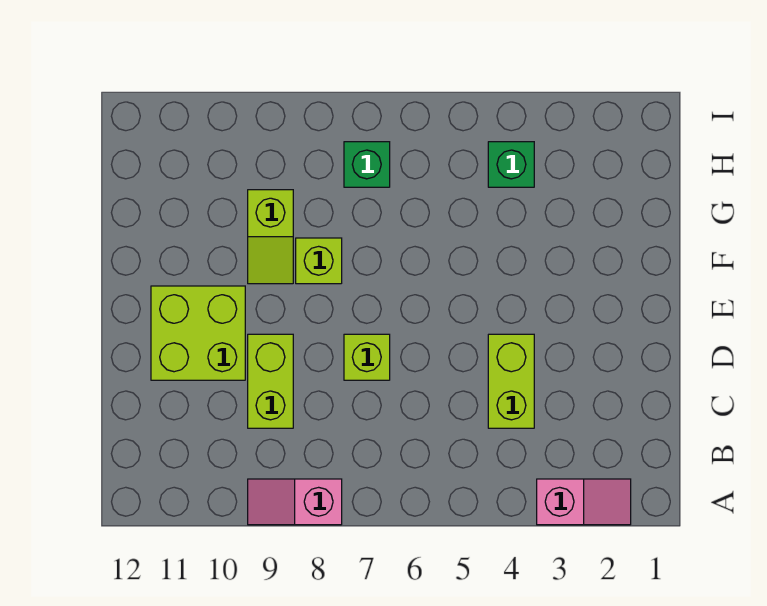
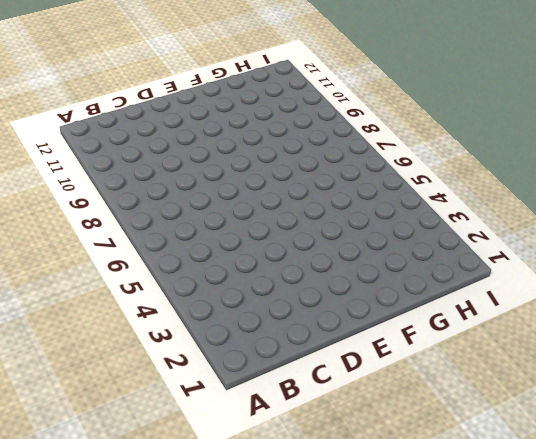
none -> pink slope A2:A3 level 1 top 3
none -> pink slope A8:A9 level 1 top 8

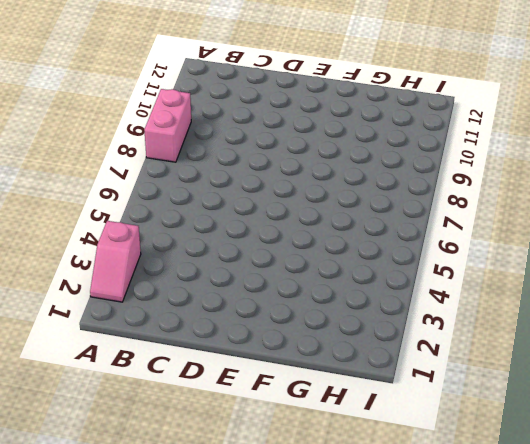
pink brick A8:A9 level 1 -> pink slope A8:A9 level 1 top 8
none -> lime brick C4:D4 level 1
none -> lime brick C9:D9 level 1

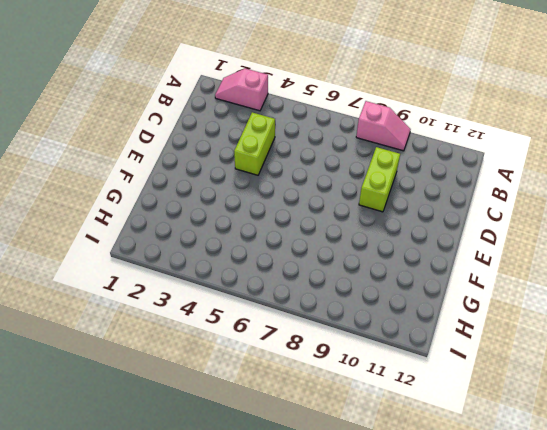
none -> lime brick D7 level 1
none -> lime brick D10:E11 level 1

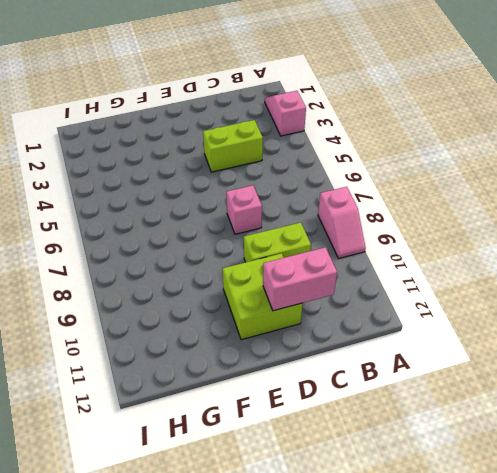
pink brick C11:D11 level 2 -> none
pink brick D7 level 1 -> lime brick D7 level 1
none -> lime brick F8 level 1
none -> lime slope F9:G9 level 1 top G

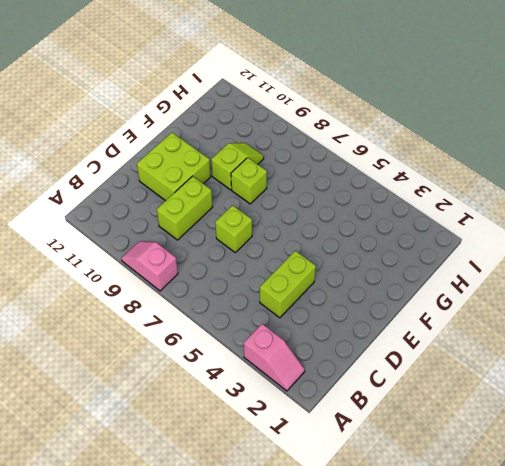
lime slope F9:G9 level 1 top F -> lime slope F9:G9 level 1 top G
none -> green brick H4 level 1
none -> green brick H7 level 1

